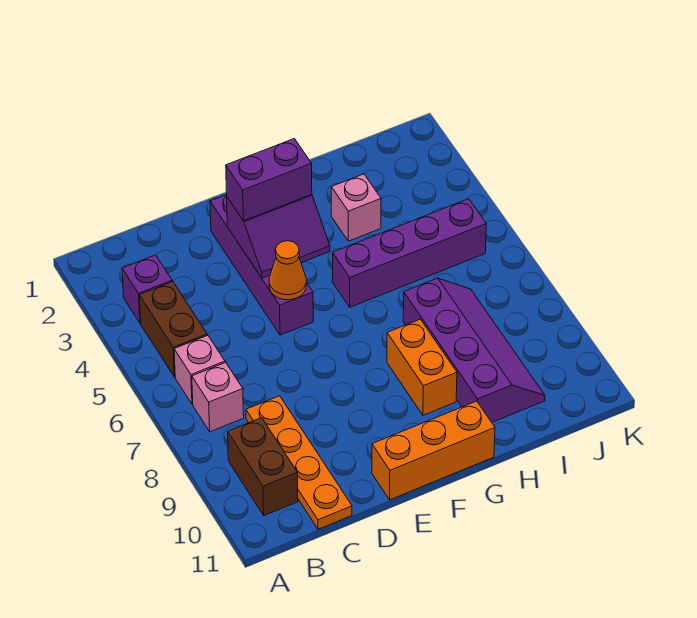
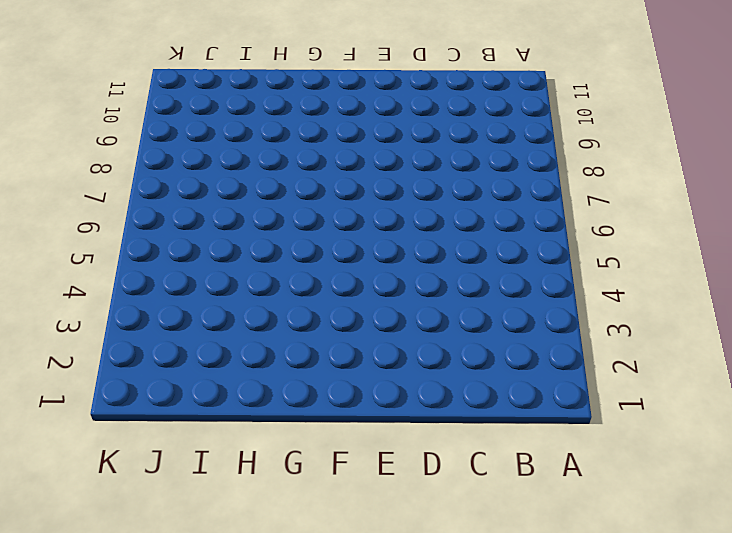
none -> purple brick B3 level 1
none -> brown brick B4:B5 level 1
none -> pink brick B6 level 1

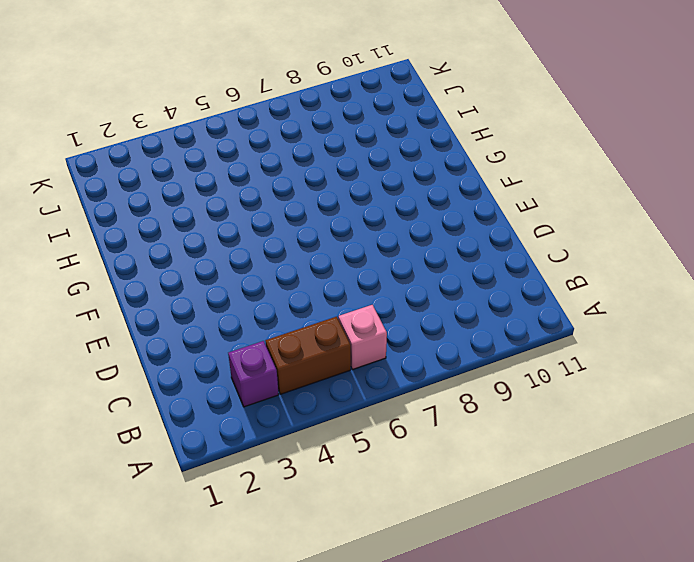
none -> pink brick B7 level 1
none -> brown brick B9:B10 level 1
none -> orange plate C8:C11 level 1

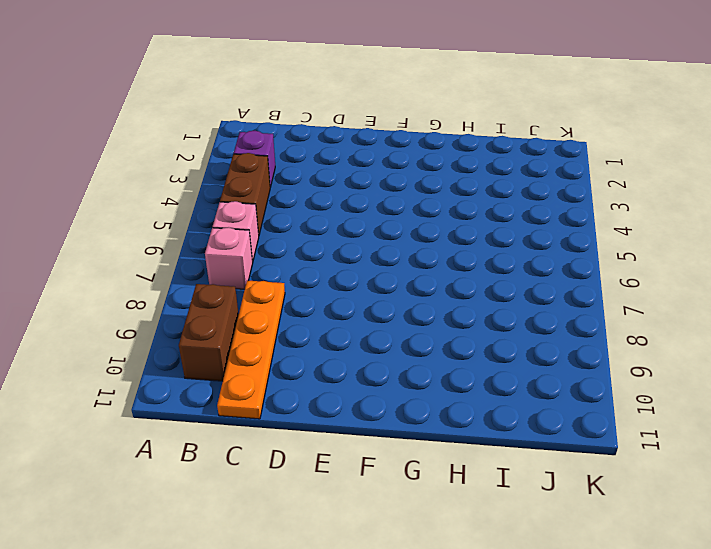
none -> purple brick E2:E5 level 1
none -> orange brick E11:G11 level 1
none -> purple brick G5:J5 level 1

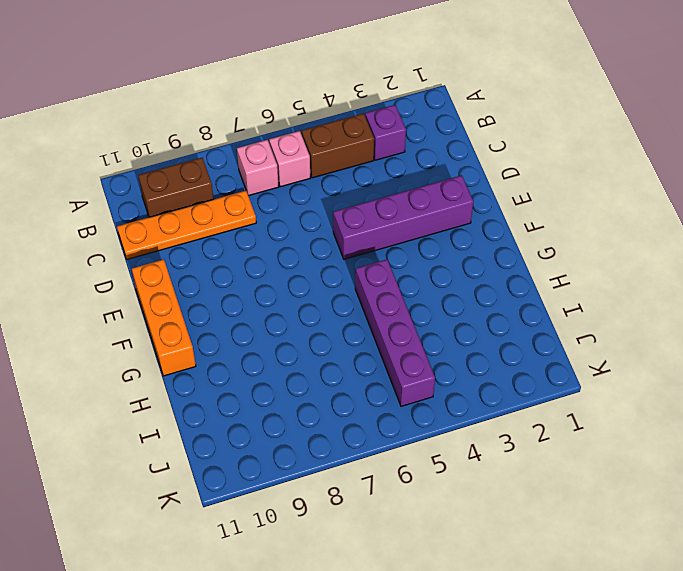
none -> orange brick G8:G9 level 1
none -> pink brick H3 level 1
none -> purple slope H7:I10 level 1 top H

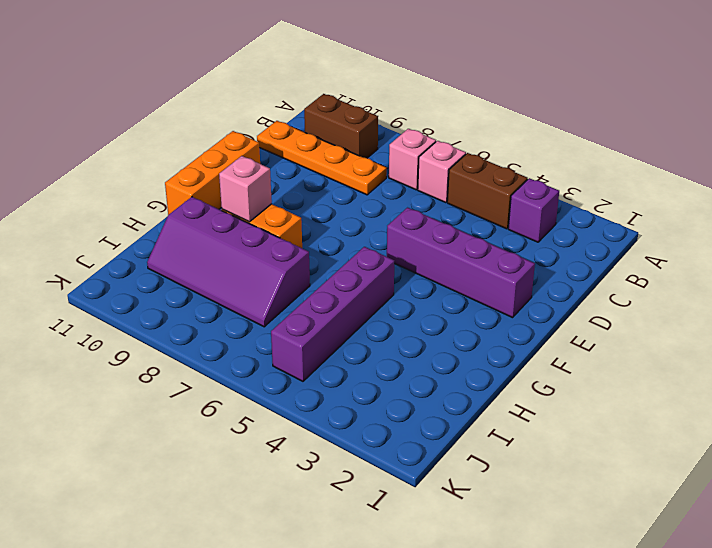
pink brick G9 level 2 -> pink brick H3 level 1
none -> purple slope E3:F4 level 2 top 3
none -> orange cone E5 level 2
none -> purple brick E3:F3 level 3

